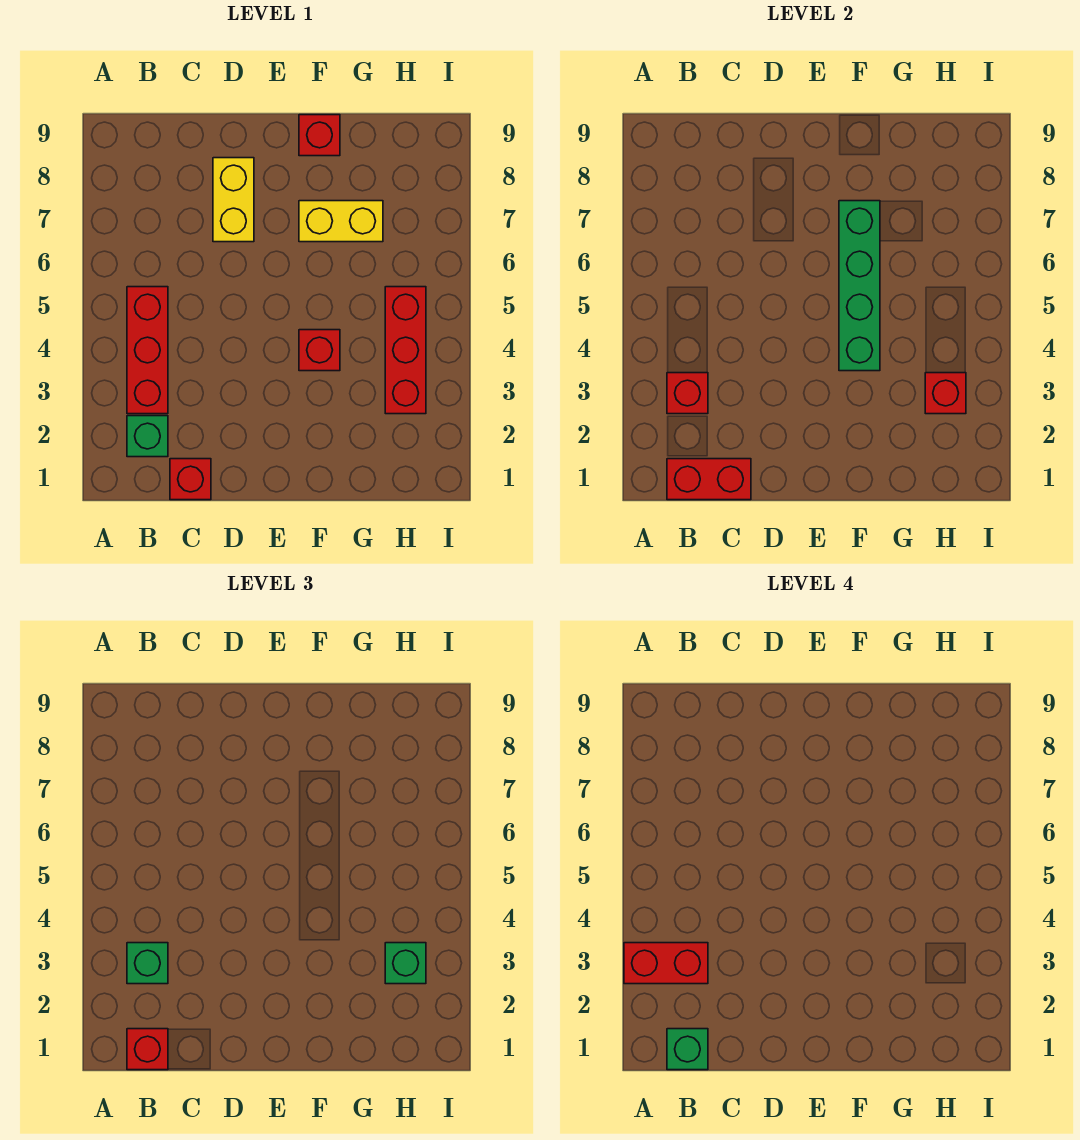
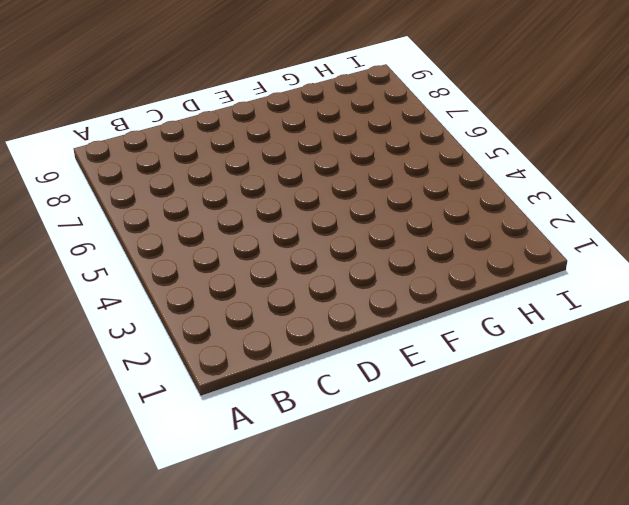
none -> green brick B2 level 1
none -> red brick B3:B5 level 1
none -> red brick C1 level 1

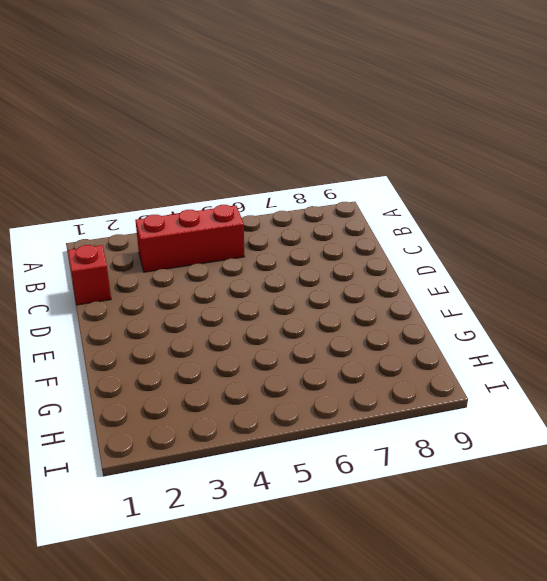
none -> green brick B2 level 1
none -> yellow brick D7:D8 level 1
none -> red brick F4 level 1

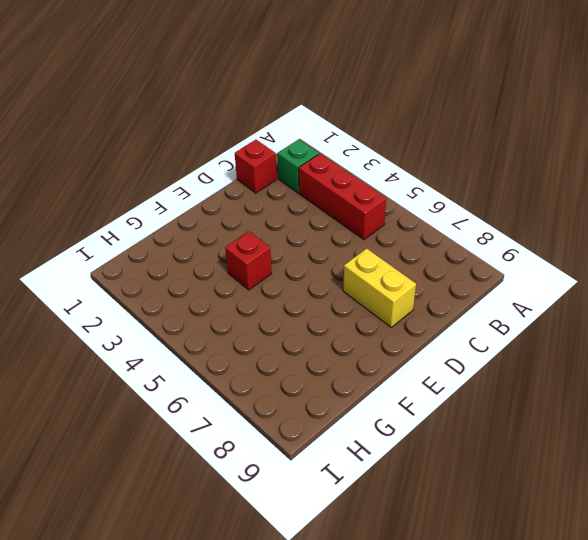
none -> yellow brick F7:G7 level 1
none -> red brick F9 level 1
none -> red brick H3:H5 level 1

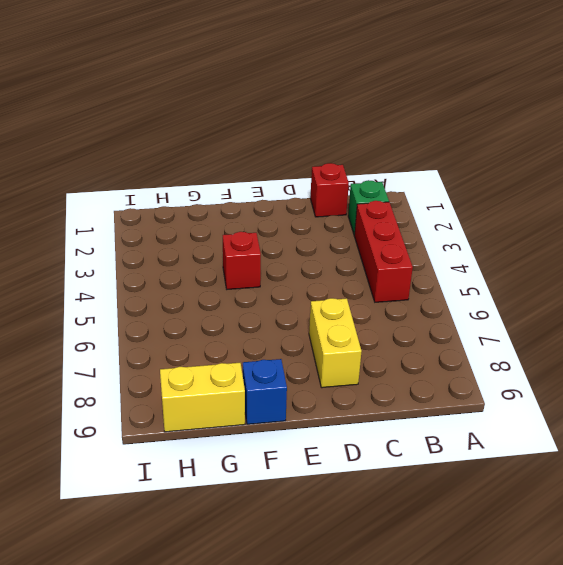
blue brick F9 level 1 -> red brick F9 level 1
yellow brick G9:H9 level 1 -> yellow brick F7:G7 level 1
none -> red brick H3:H5 level 1
none -> red brick B1:C1 level 2
none -> red brick B3 level 2

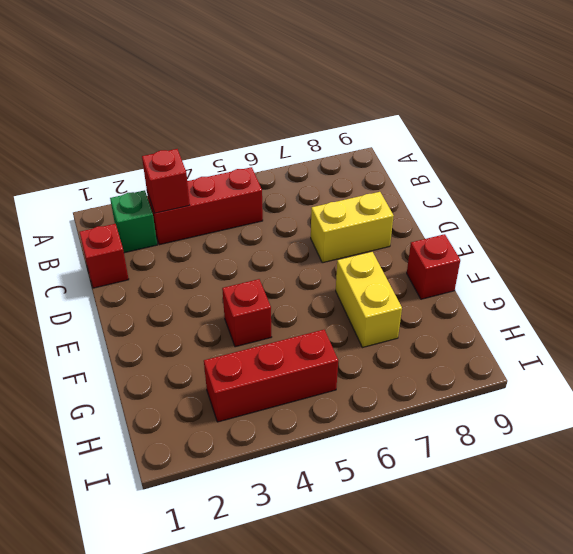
none -> red brick B1:C1 level 2
none -> green brick F4:F7 level 2
none -> red brick H3 level 2

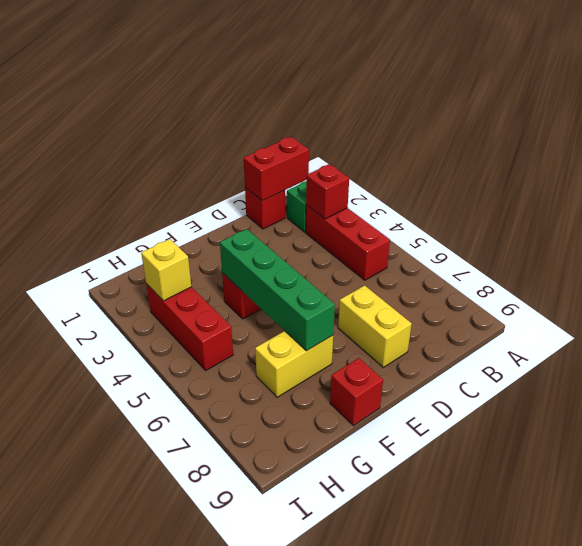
yellow brick H3 level 2 -> red brick H3 level 2
none -> red brick B1 level 3
none -> green brick B3 level 3
none -> green brick H3 level 3

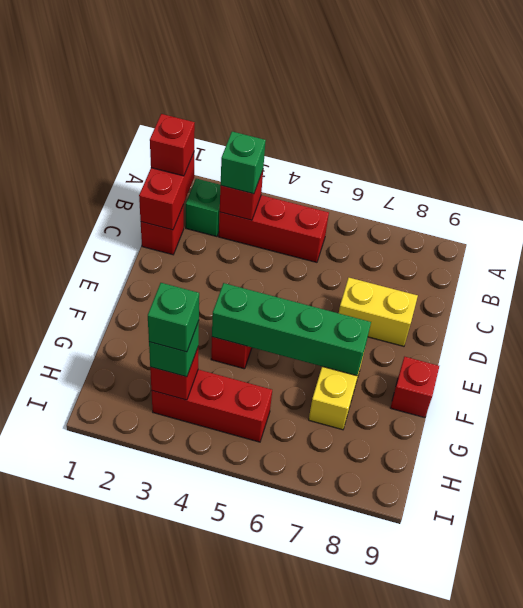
green brick H3 level 4 -> green brick B1 level 4
none -> red brick A3:B3 level 4

